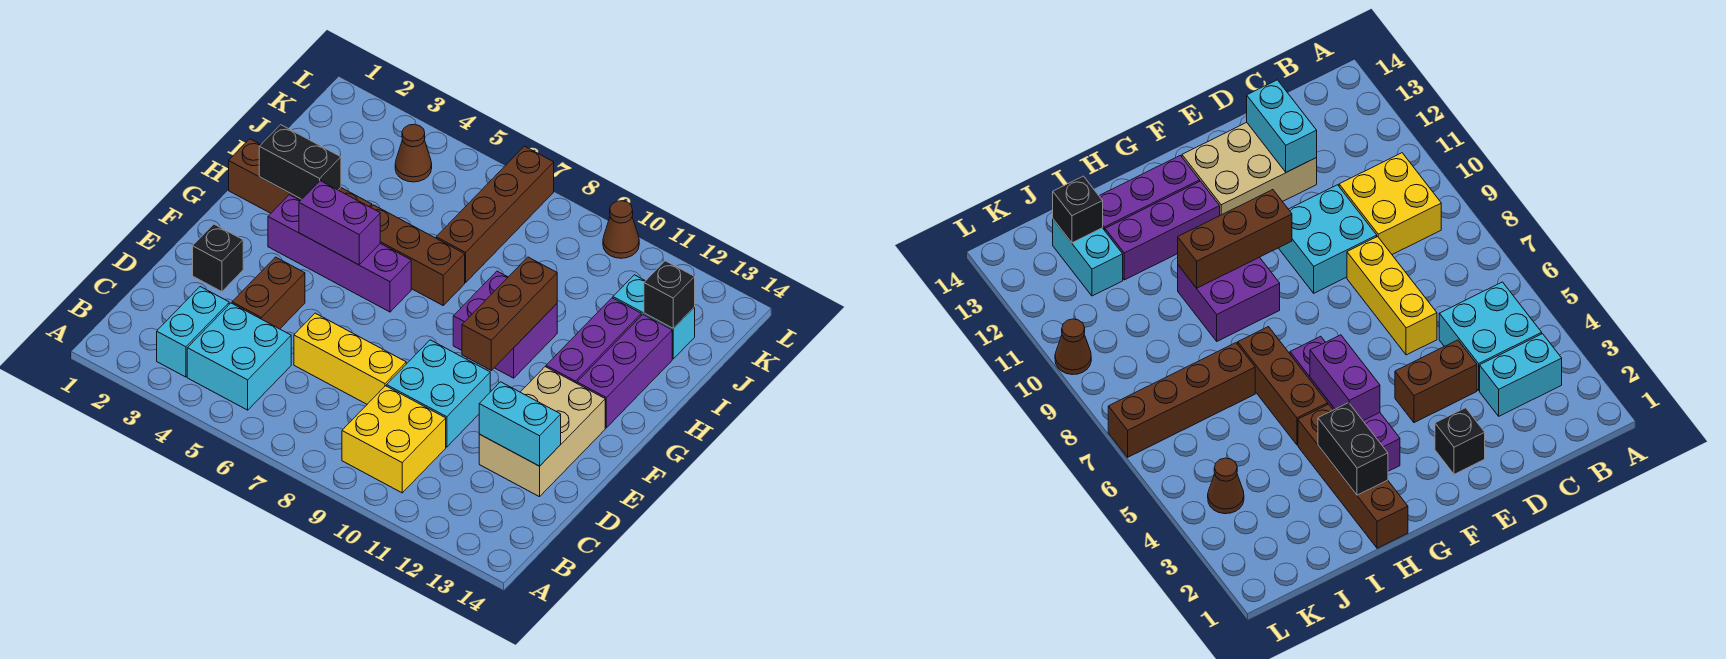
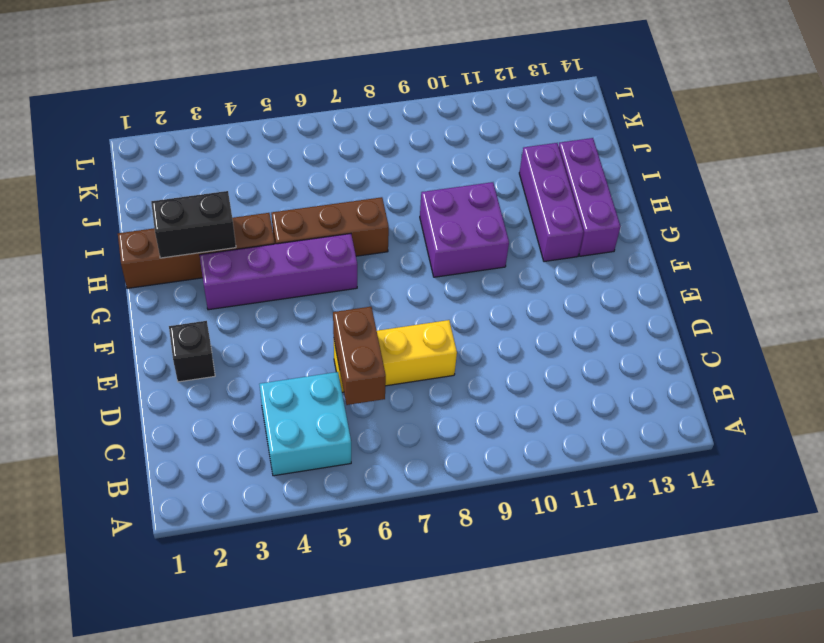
brown brick C6:D6 level 2 -> brown brick D4:E4 level 1
none -> cyan brick B3:C3 level 1
none -> yellow brick B9:C10 level 1
none -> cyan brick D9:E10 level 1

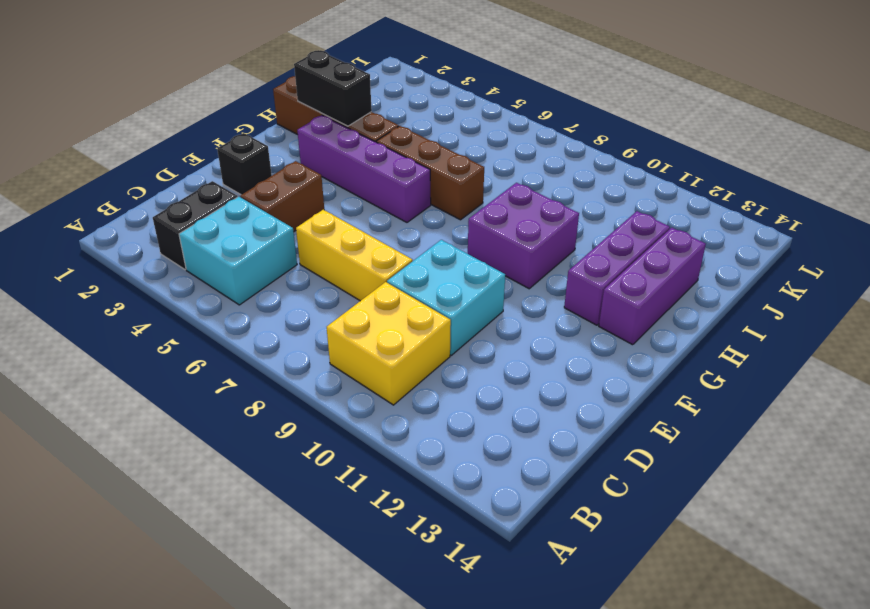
black brick B3:C3 level 1 -> cyan brick B3:C3 level 1
none -> tan brick D12:F13 level 1
none -> brown brick I7:L7 level 1
none -> cyan brick J12:J13 level 1

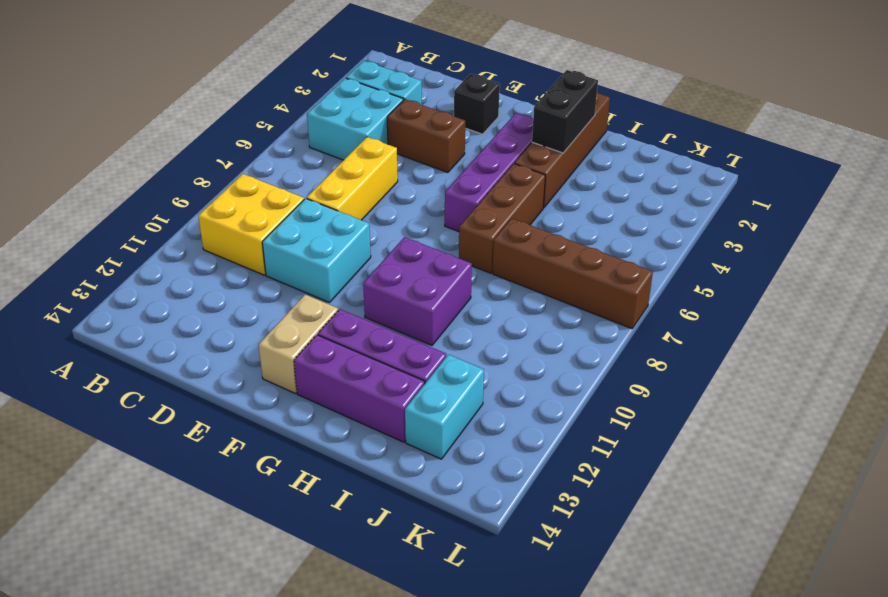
tan brick F12:F13 level 1 -> tan brick D12:F13 level 1
none -> brown cone K4 level 1
none -> brown cone L10 level 1
none -> cyan brick D12:D13 level 2

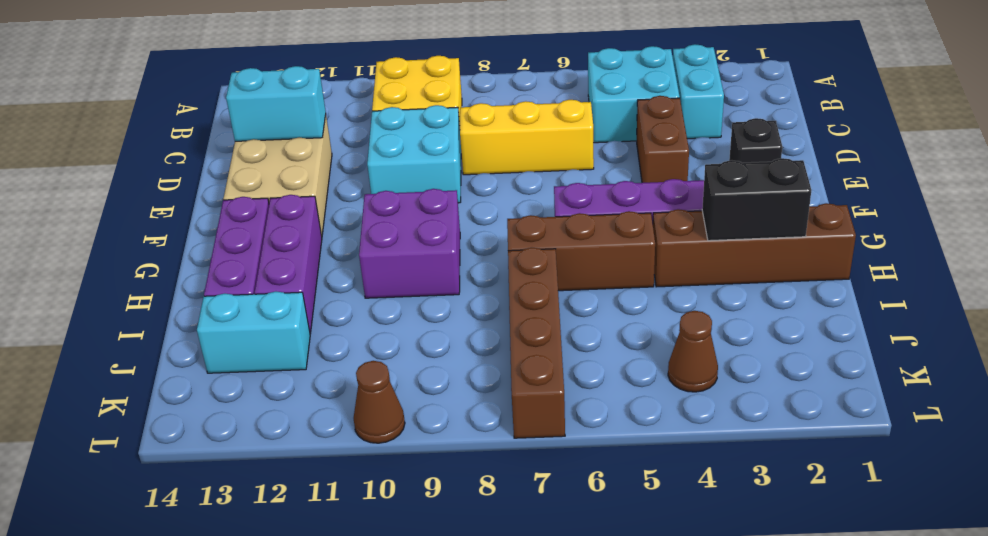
none -> brown brick F10:H10 level 2
none -> purple brick G4:G5 level 2
none -> black brick J13 level 2

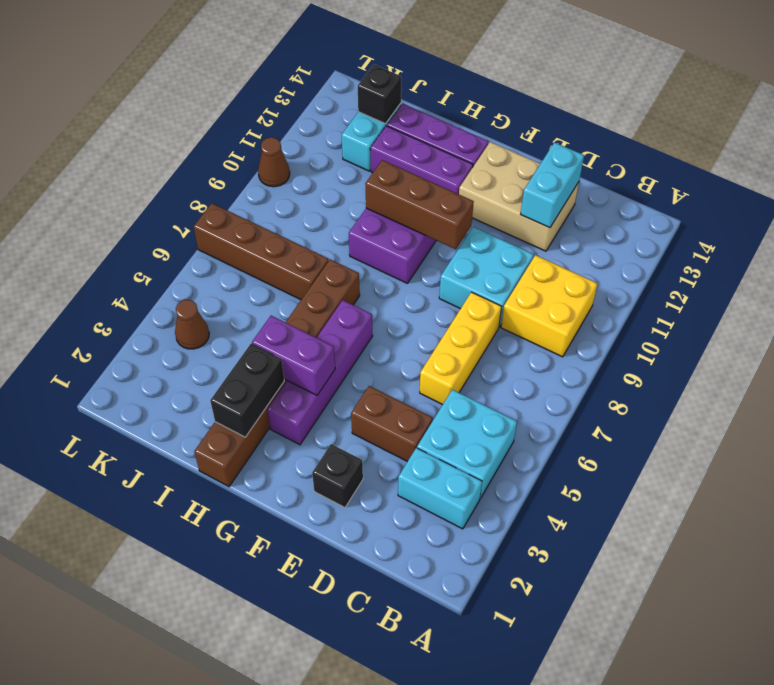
purple brick G4:H4 level 2 -> purple brick G4:G5 level 2

